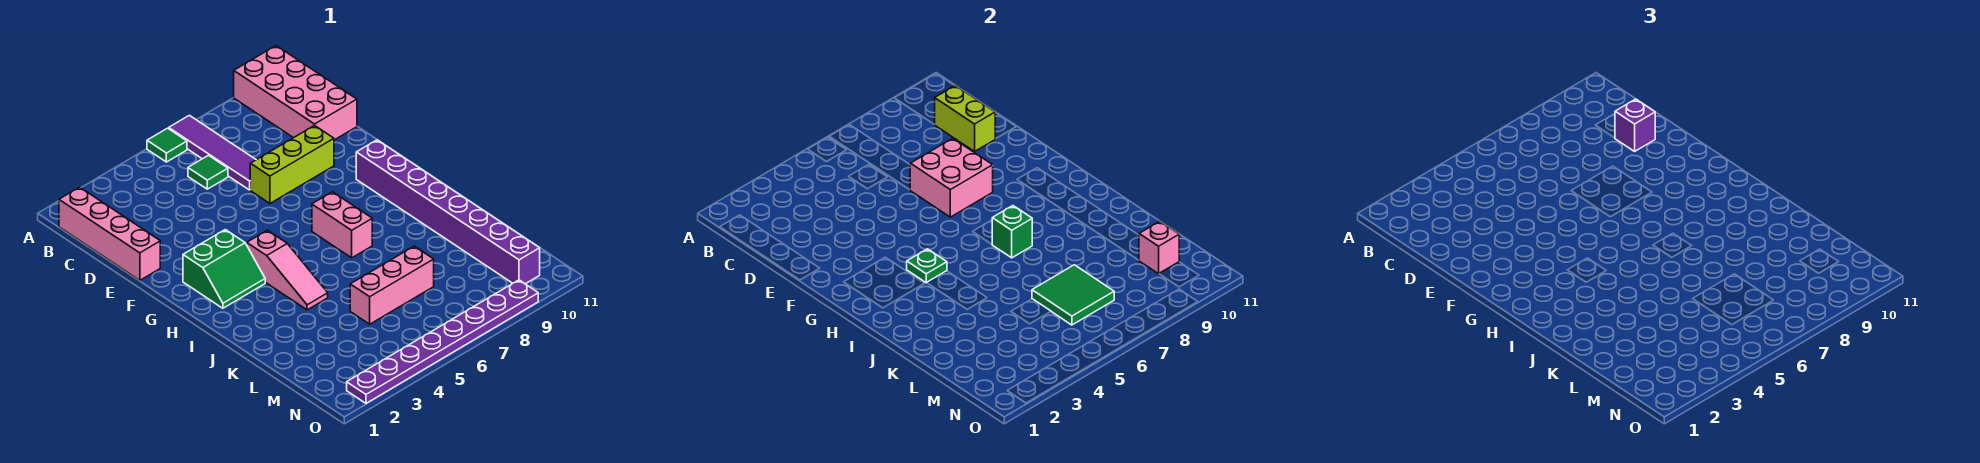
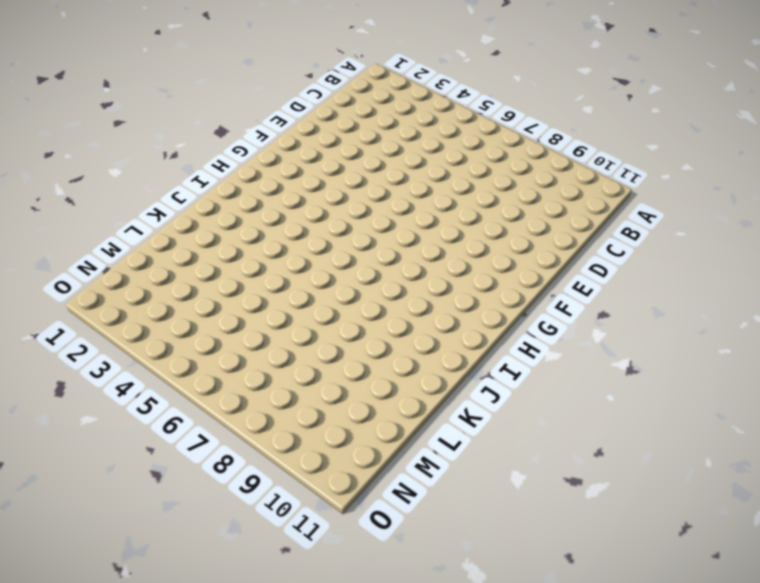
none -> green tile A6 level 1
none -> purple tile A7:D7 level 1
none -> pink brick A10:D11 level 1

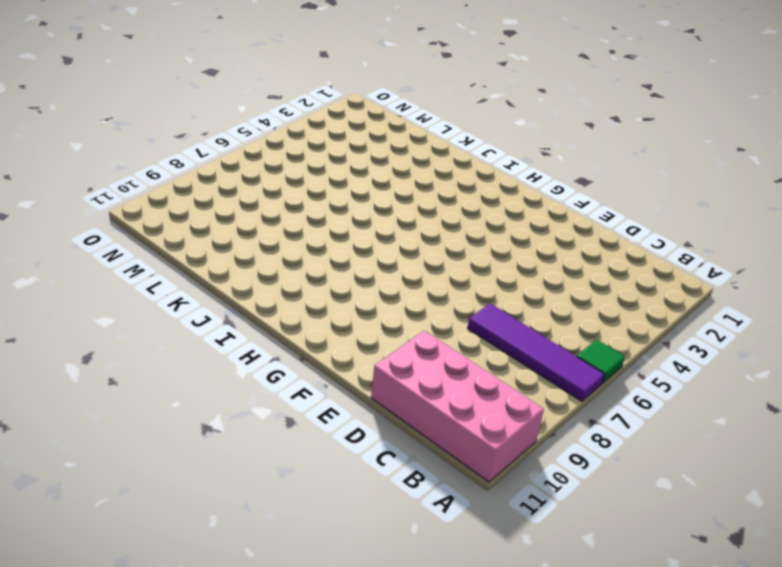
none -> pink brick B1:E1 level 1
none -> green tile C6 level 1
none -> lime brick E7:E9 level 1

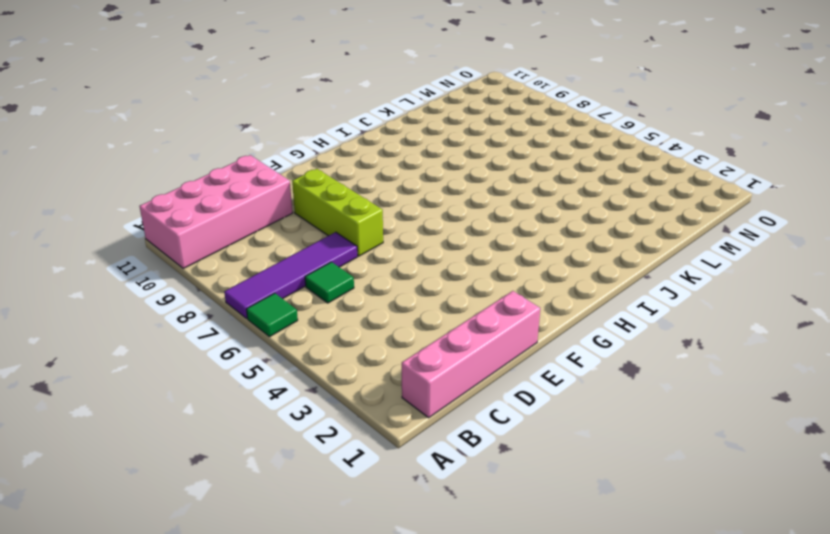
none -> green slope G2:H3 level 1 top G
none -> purple brick G10:N10 level 1
none -> pink slope H4:J4 level 1 top H

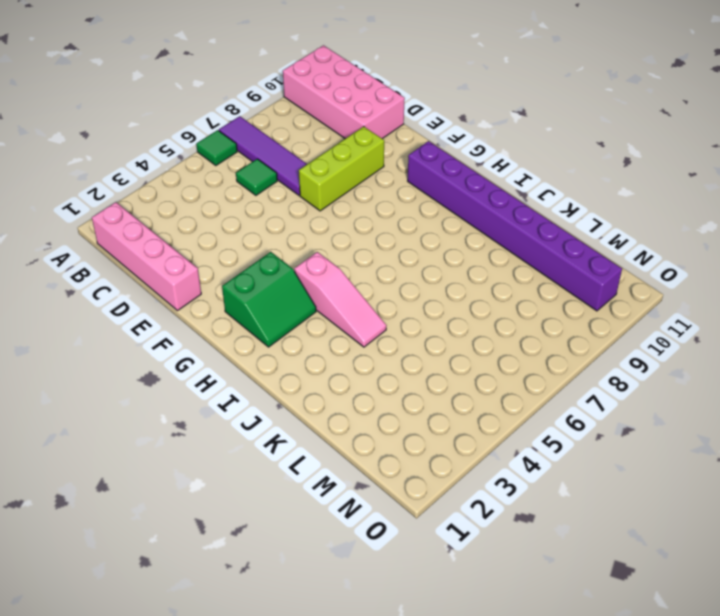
none -> pink brick H7:I7 level 1
none -> pink brick L5:L7 level 1
none -> purple plate O2:O9 level 1

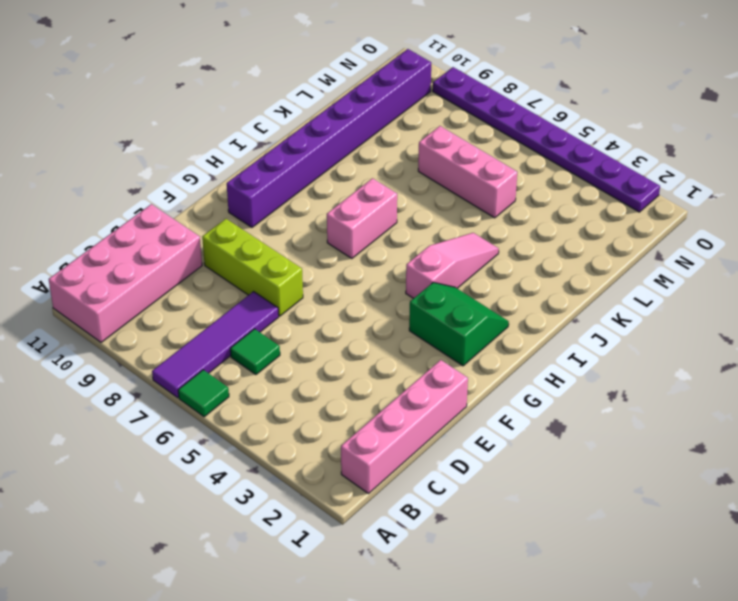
none -> lime brick C10:D10 level 2
none -> pink brick E7:F8 level 2
none -> green plate H4 level 2

